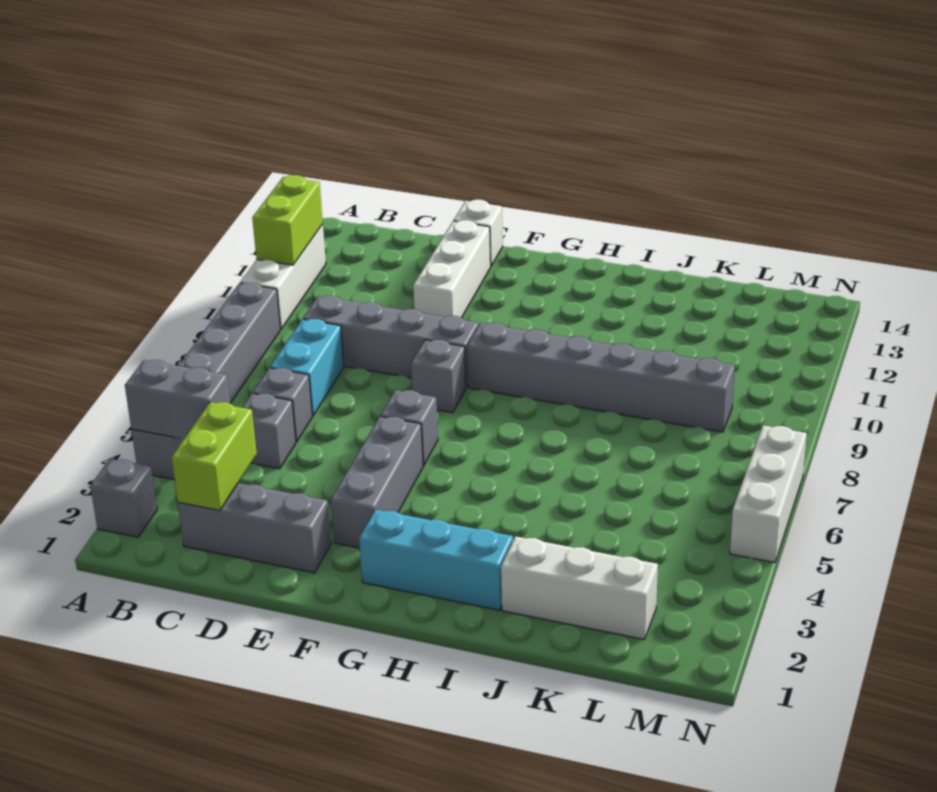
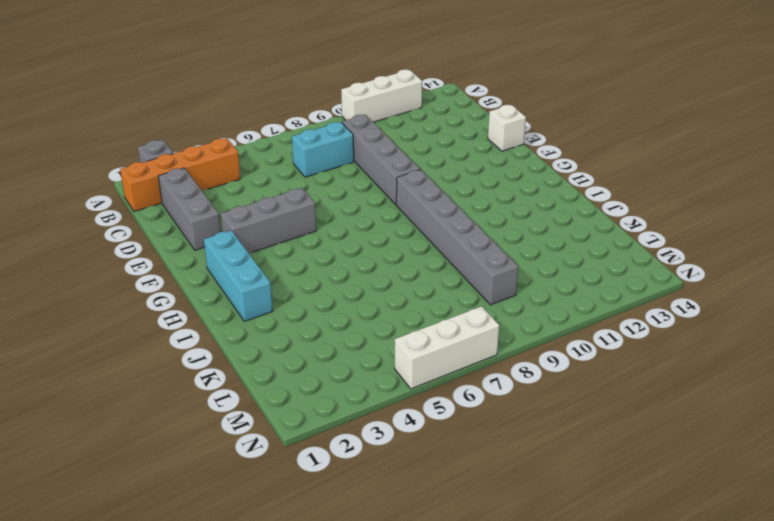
orange brick B1:B4 level 1 -> none
none -> grey brick A4:A9 level 1
none -> grey brick C5 level 1
none -> grey brick C6 level 1

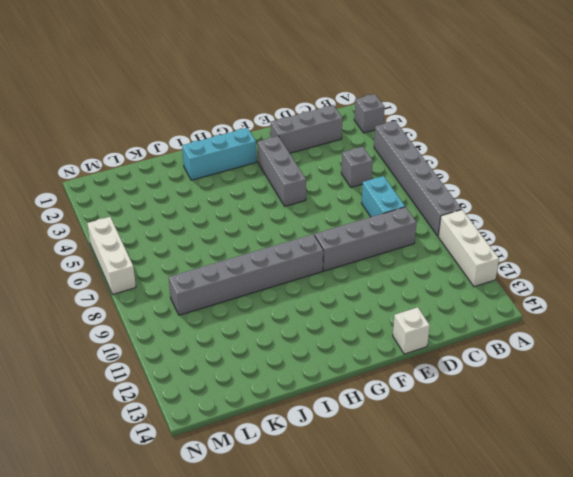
none -> grey brick C6 level 1
none -> white brick E11:E13 level 1
none -> grey brick F6 level 1

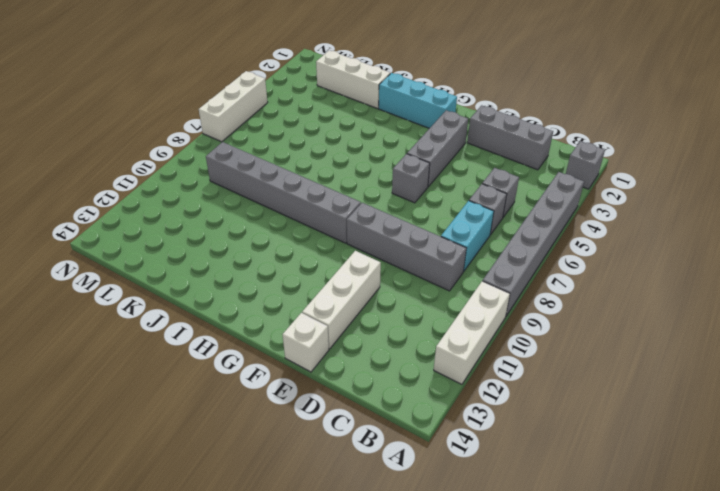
none -> grey brick F8 level 1
none -> grey brick A4:B4 level 2
none -> lime brick A11:A12 level 2

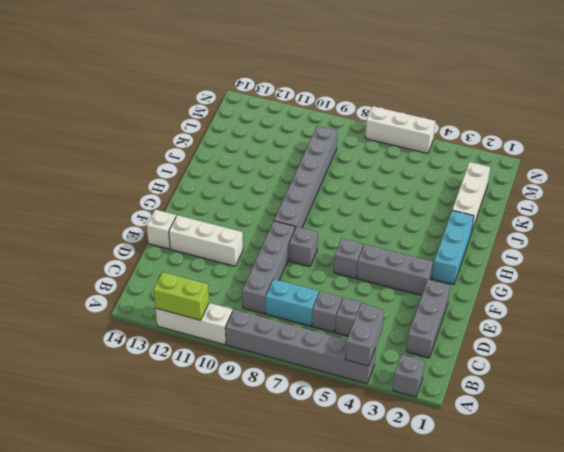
none -> lime brick C2:C3 level 2

